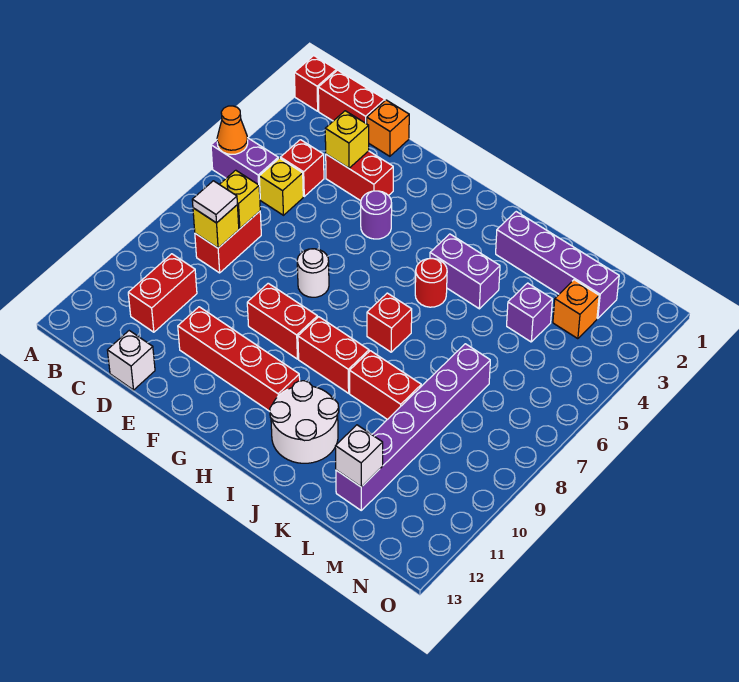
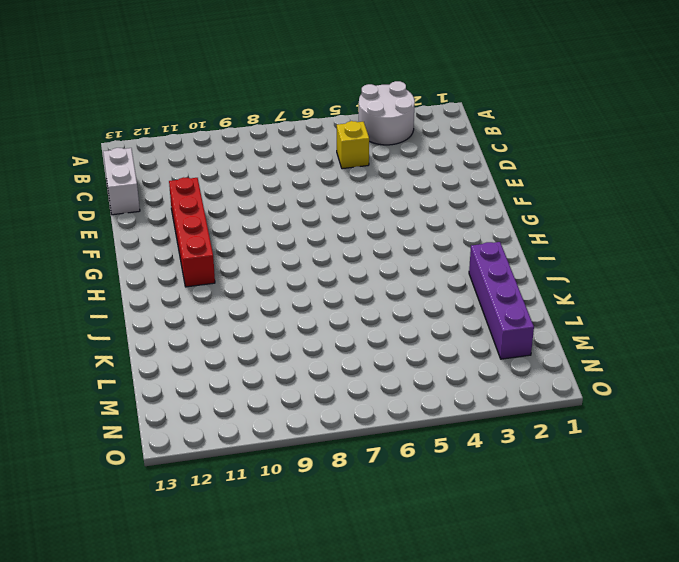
white round brick A3:B4 level 1 -> white round brick I11:J12 level 1
white brick C13:D13 level 1 -> white brick D13 level 1
none -> red brick A1 level 1
none -> purple brick A5:B5 level 1
none -> red brick B1:C1 level 1
none -> red brick C4 level 1

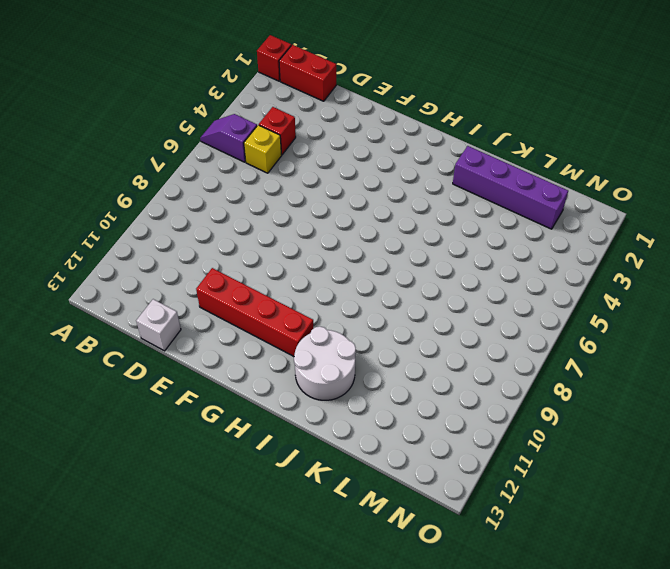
purple slope A5:B5 level 1 top B -> purple brick A5:B5 level 1
none -> red brick C7:C8 level 1
none -> red brick C10:C11 level 1
none -> orange brick D1 level 1
none -> red brick D3:E3 level 1

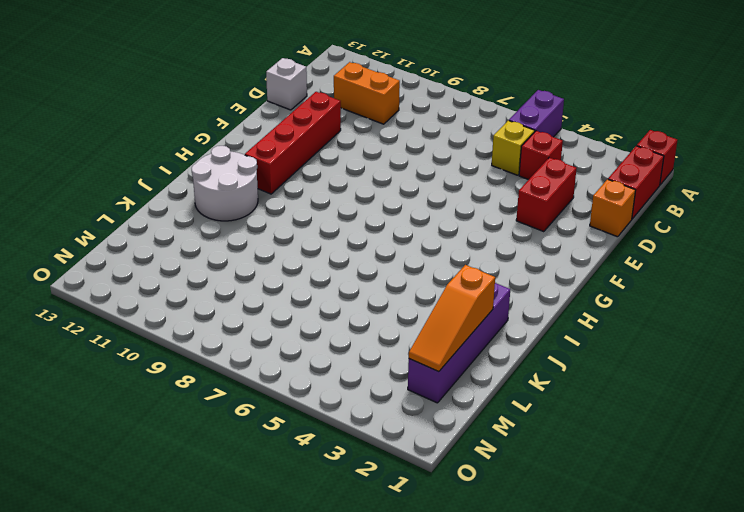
orange brick C10:C11 level 1 -> red brick C10:C11 level 1
orange slope K2:M2 level 2 top K -> none
none -> red brick C7:C8 level 1
none -> purple round brick F4 level 1
none -> white round brick F7 level 1
none -> red brick F9:G9 level 1

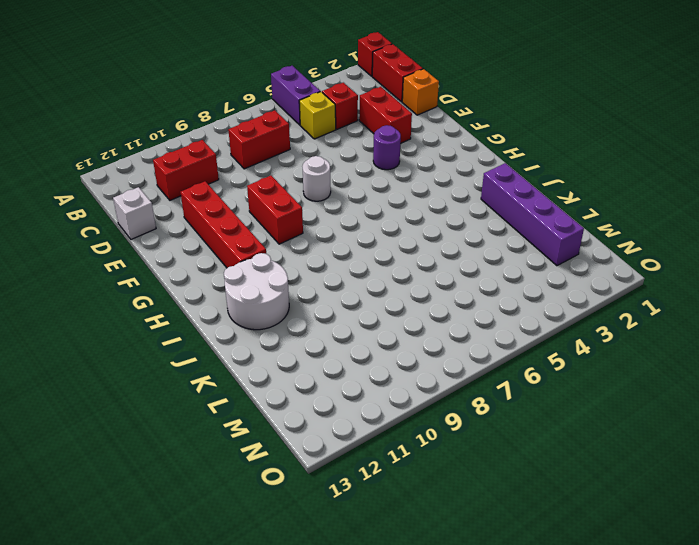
none -> red brick H9:I9 level 1
none -> purple brick I4:J4 level 1
none -> red round brick I5 level 1
none -> red brick I7 level 1

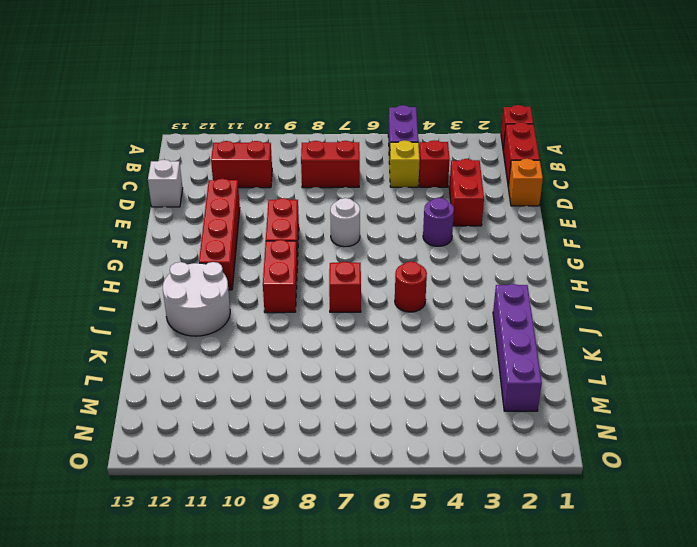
none -> purple brick I4:J4 level 1
none -> red brick J9:K9 level 1
none -> purple brick L4 level 1
none -> purple brick L7:L12 level 1

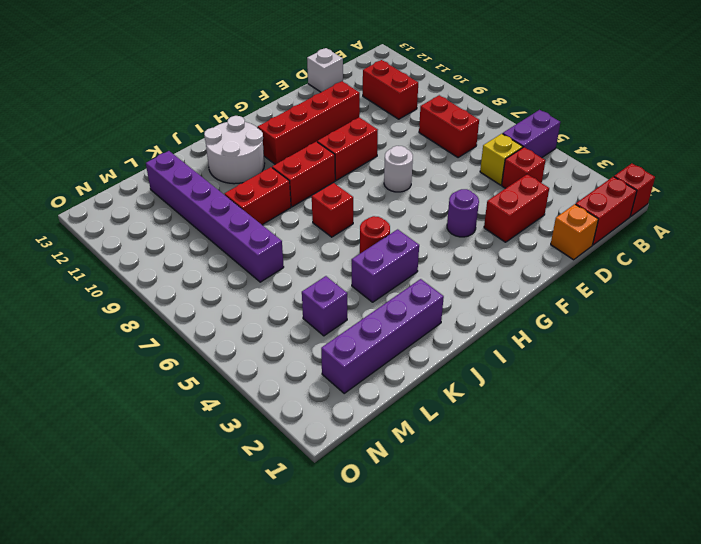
none -> orange brick M3 level 1
none -> orange cone A5 level 2
none -> yellow brick C7 level 2
none -> yellow brick C8 level 2

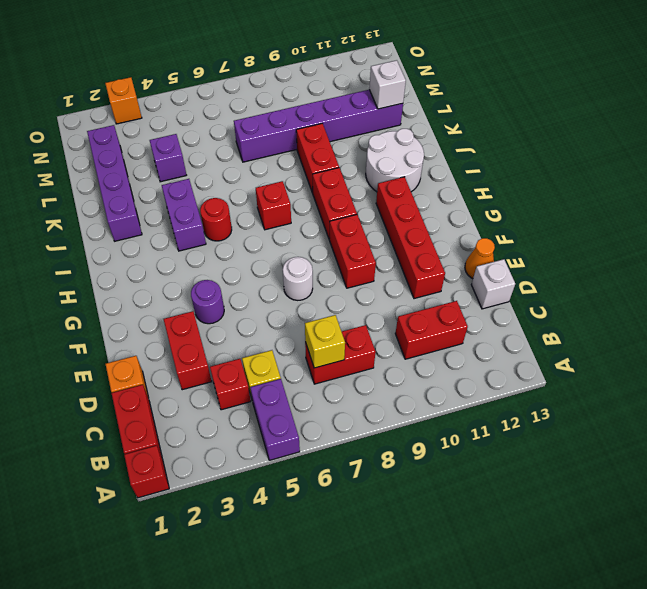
orange cone E13 level 1 -> orange cone A5 level 2
orange brick O3 level 1 -> orange brick M3 level 1
none -> yellow brick C8 level 2
none -> yellow brick D3 level 2
none -> white tile C8 level 3

